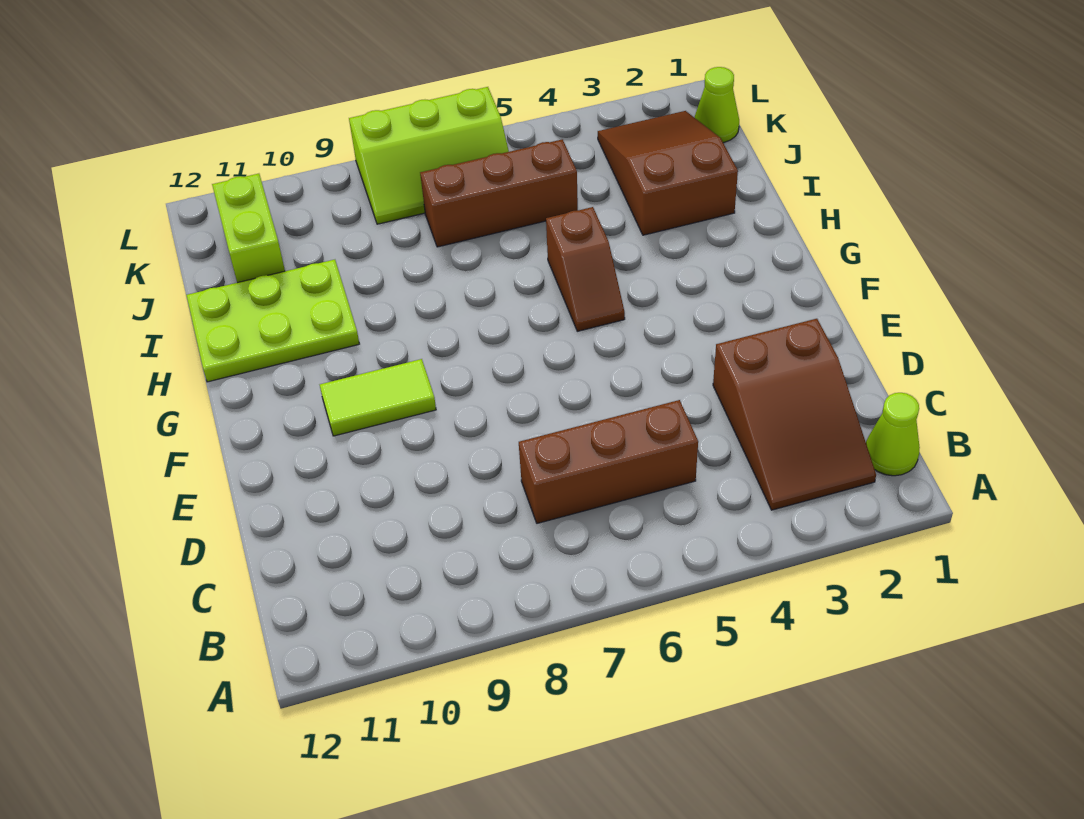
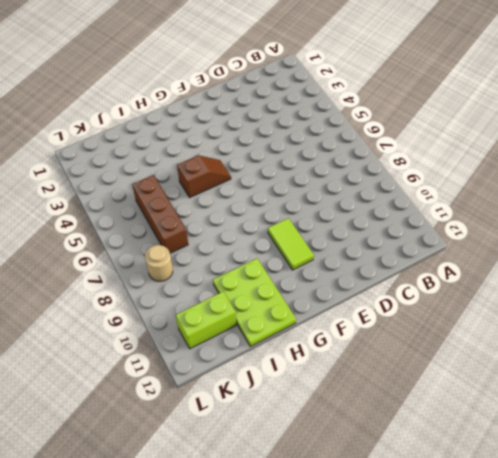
tan round brick K8 level 1 -> lime slope K6:L8 level 1 top L
none -> lime cone B1 level 1
none -> brown slope B2:D3 level 1 top D

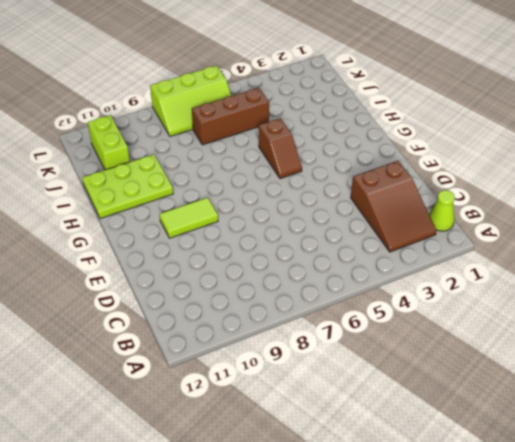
none -> brown brick C5:C7 level 1
none -> brown slope I2:K3 level 1 top I

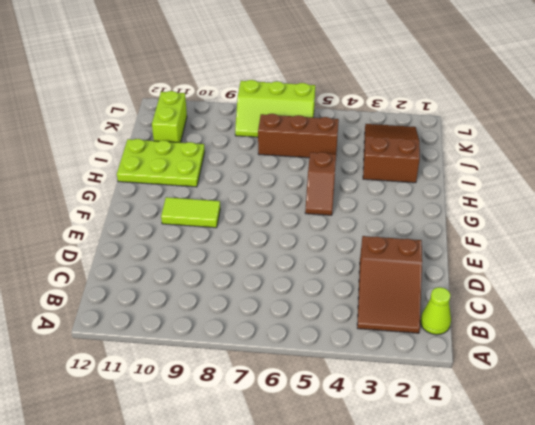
none -> brown brick C5:C7 level 1
none -> lime cone K1 level 1

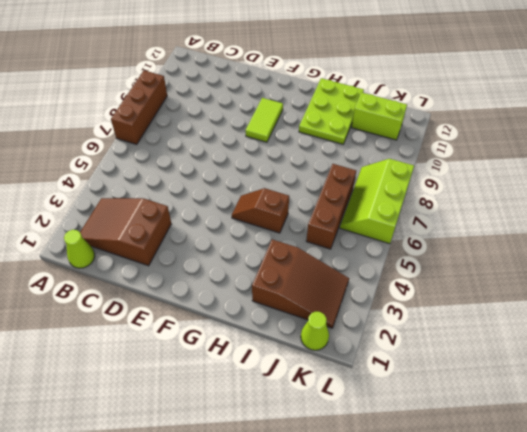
brown brick A7:A9 level 1 -> brown brick C5:C7 level 1

